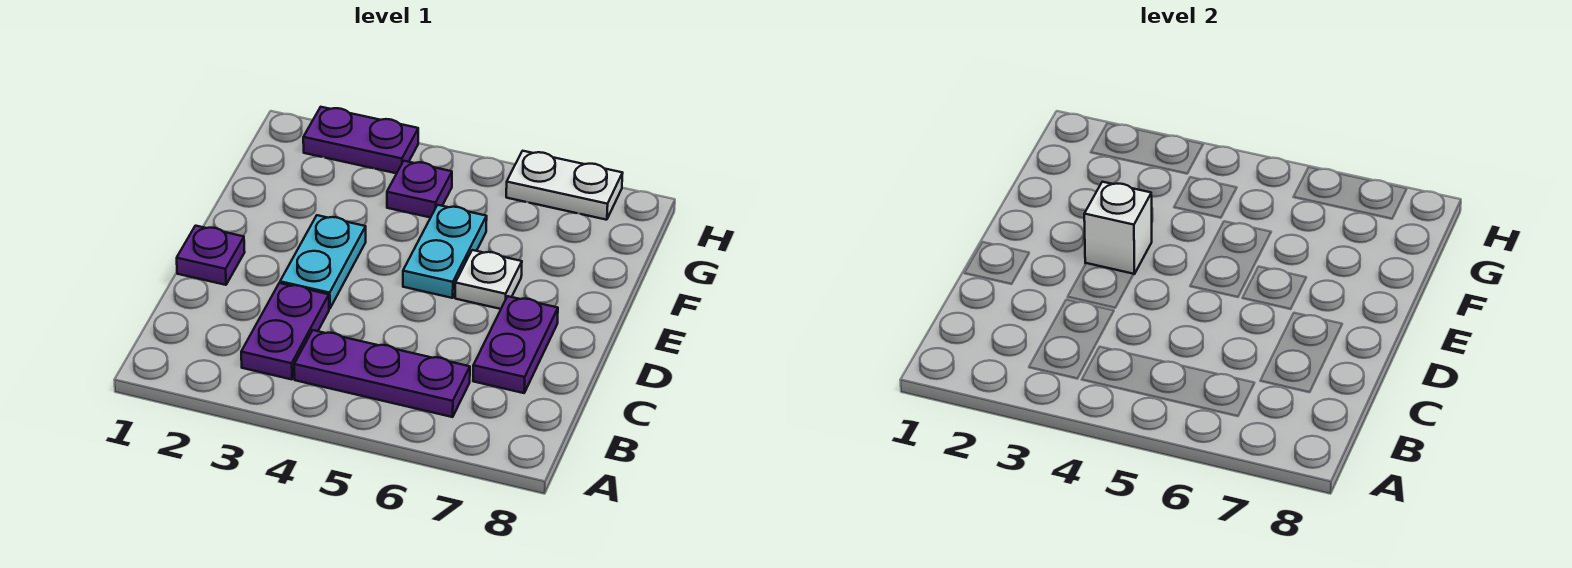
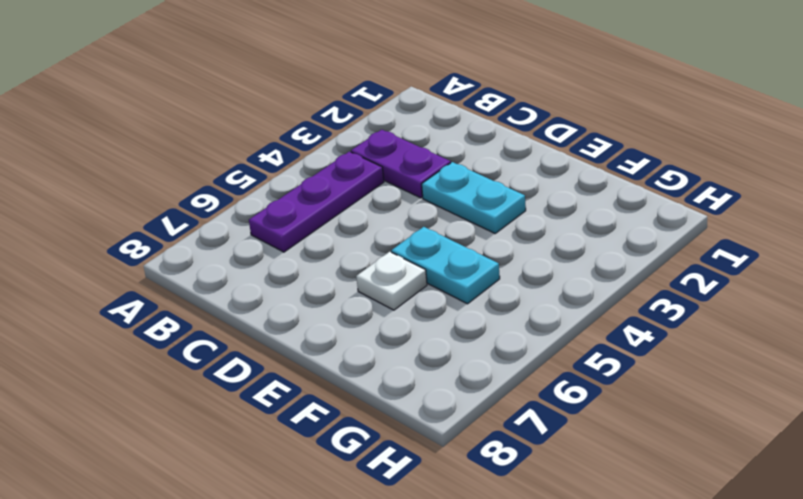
none -> purple plate C7:D7 level 1
none -> purple plate D1 level 1

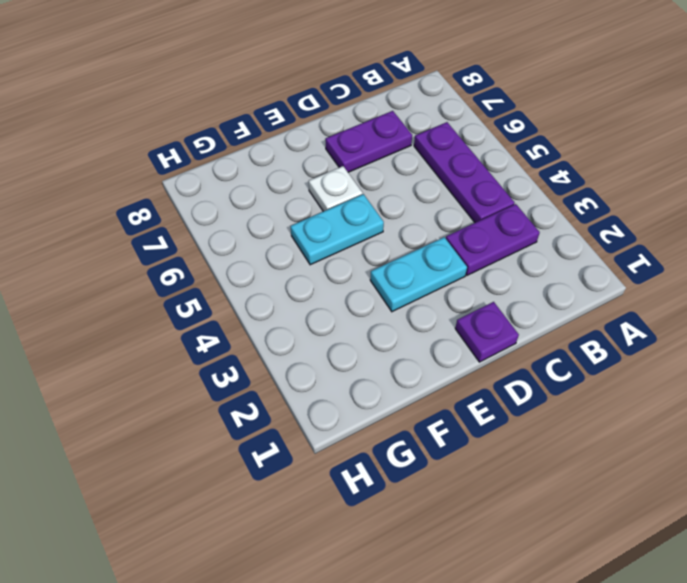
none -> purple plate G4 level 1
none -> purple plate H2:H3 level 1

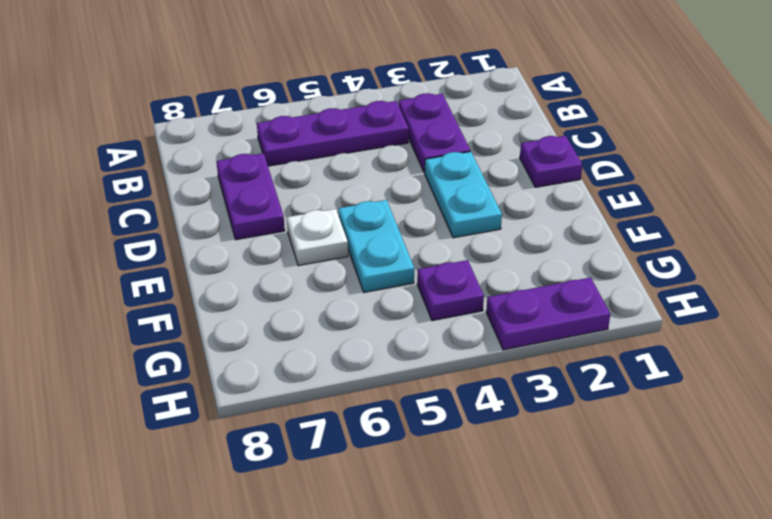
none -> white plate H6:H7 level 1
none -> white brick E3 level 2

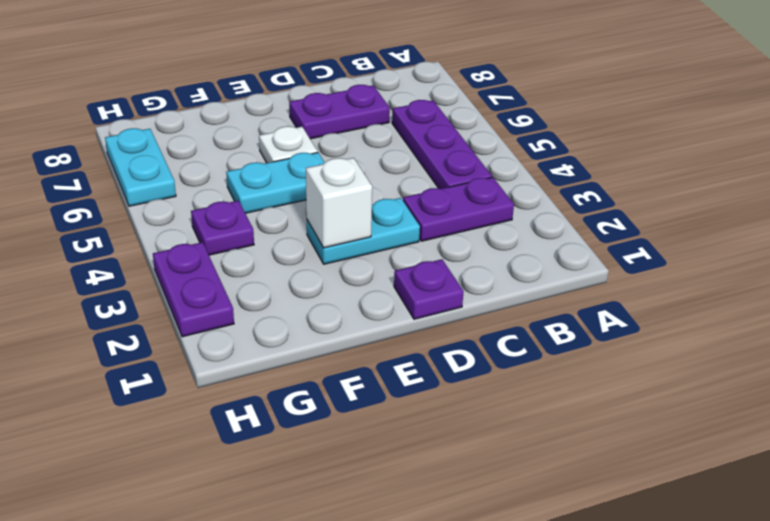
cyan plate H6:H7 level 1 -> white plate H6:H7 level 1

